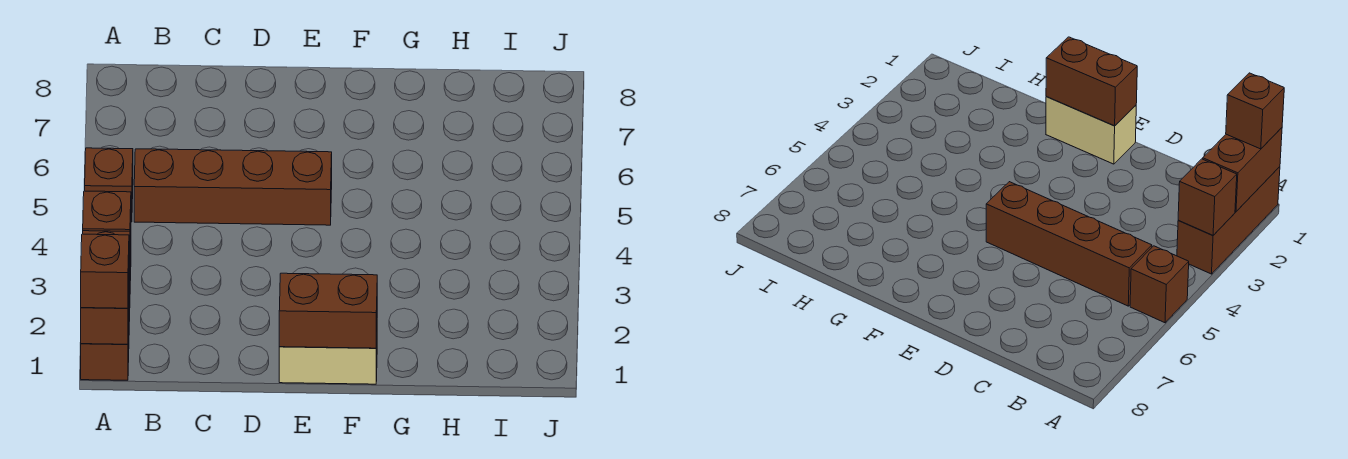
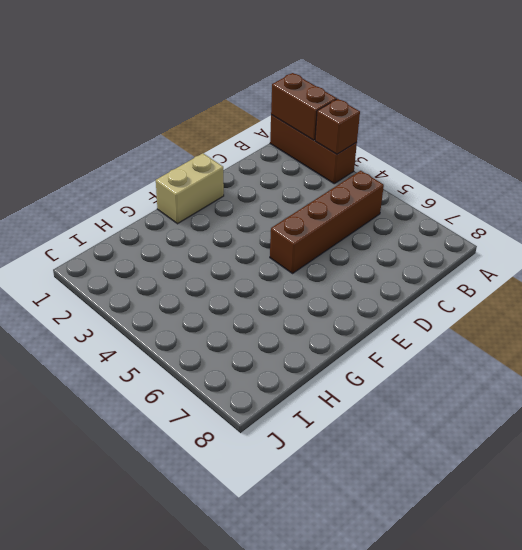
none -> brown brick A5 level 1
none -> brown brick E1:F1 level 2

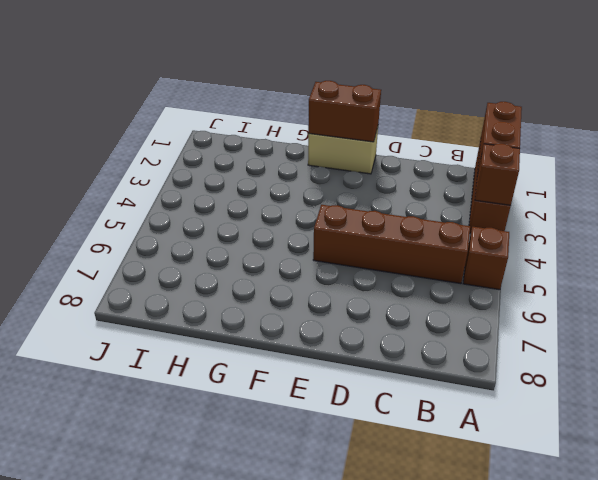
none -> brown brick A1 level 3

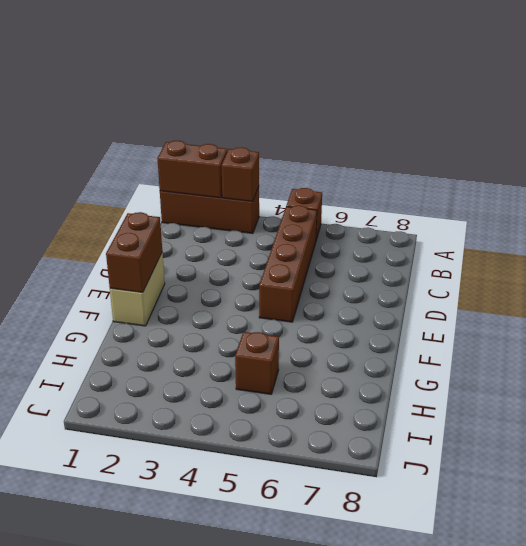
brown brick H5 level 1 -> brown brick A1 level 3

